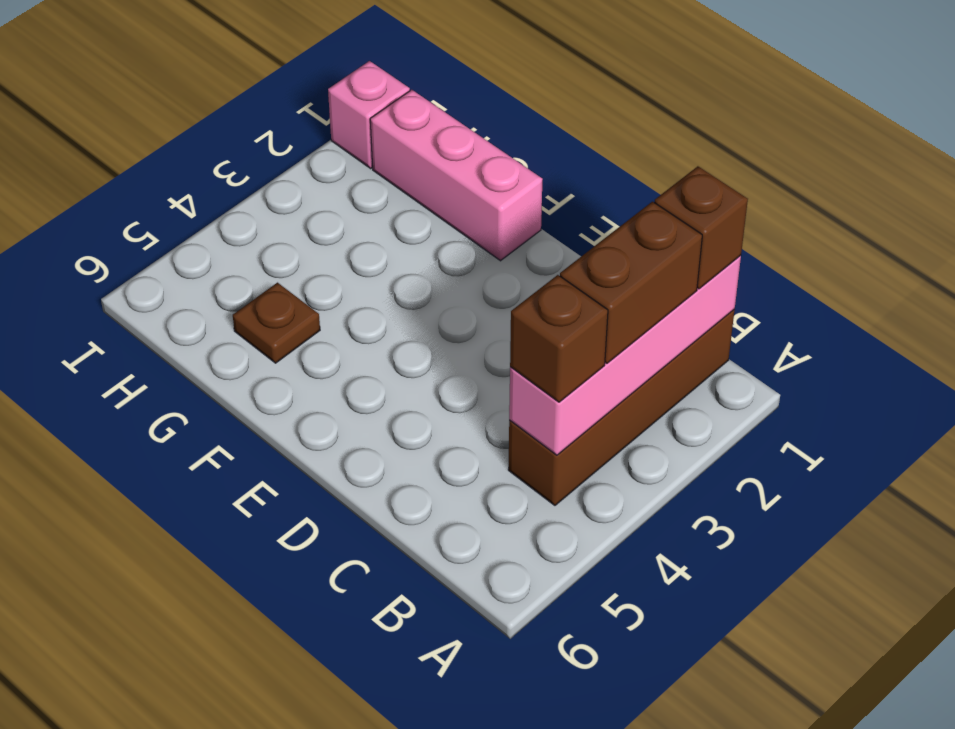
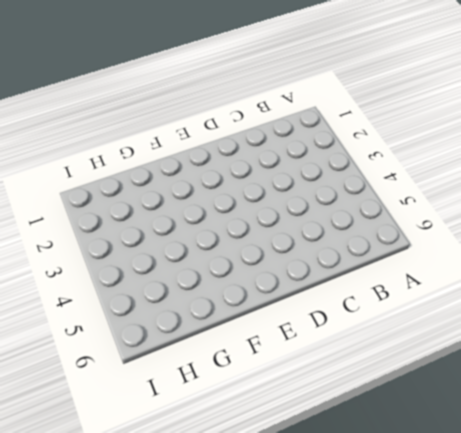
none -> brown brick B1:B4 level 1
none -> pink brick F1:H1 level 1

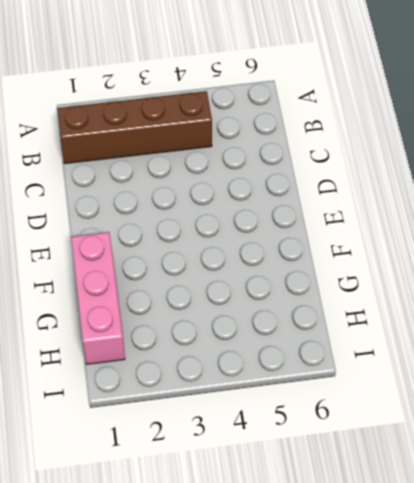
none -> brown plate G5 level 1
none -> pink brick I1 level 1

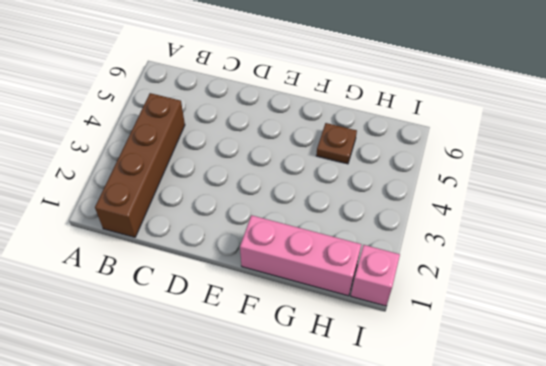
none -> pink brick B1:B4 level 2
none -> brown brick B1 level 3

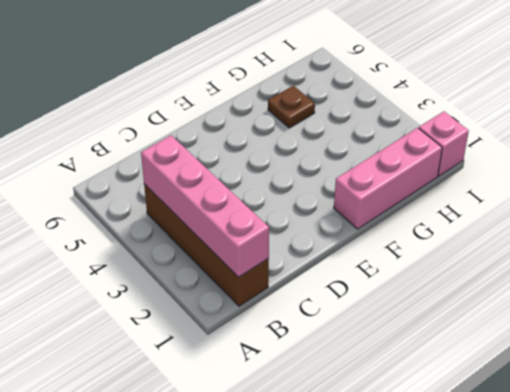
none -> brown brick B1 level 3
none -> brown brick B2:B3 level 3

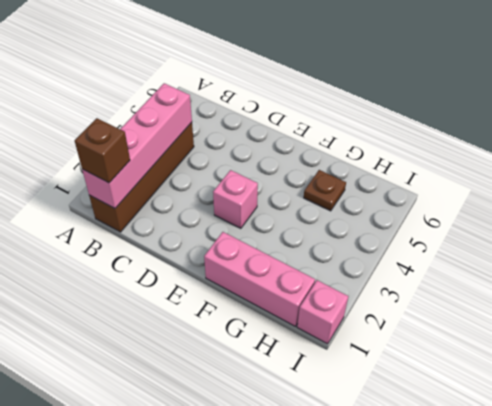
pink brick E3 level 1 -> none
none -> brown brick B2:B3 level 3
none -> brown brick B4 level 3

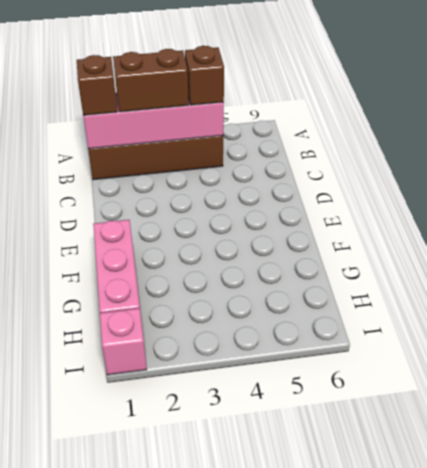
none -> brown plate G5 level 1

